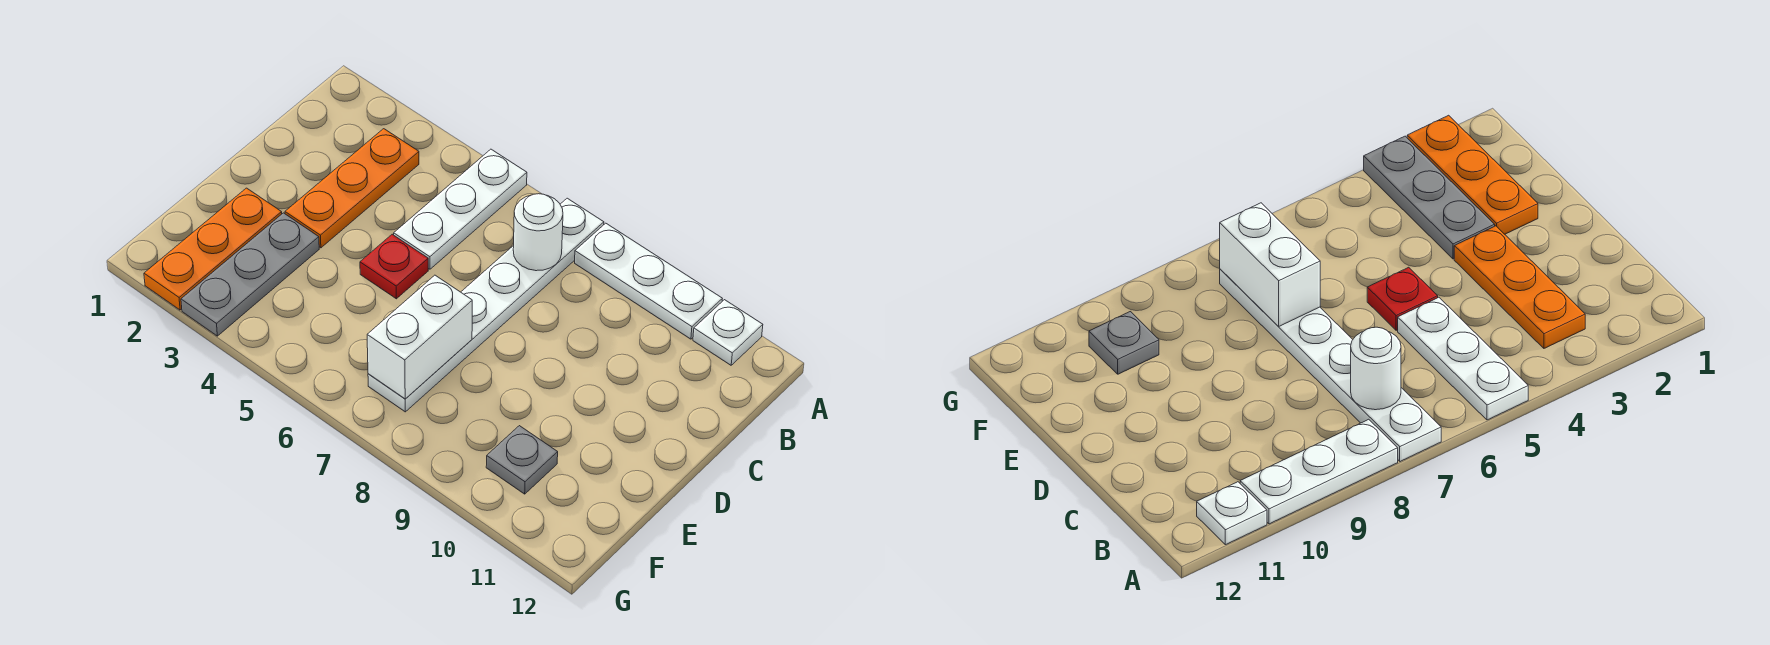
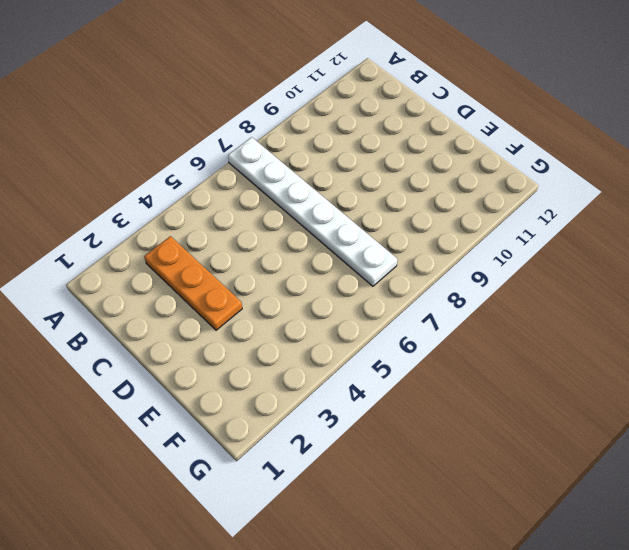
none -> white plate A5:C5 level 1
none -> white plate A8:A10 level 1

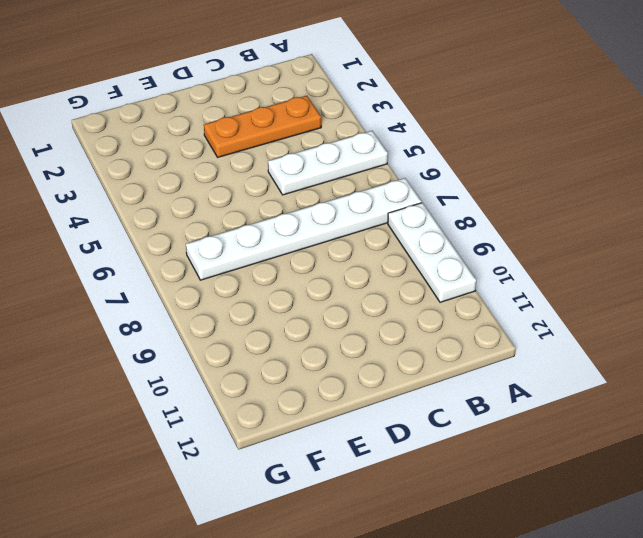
none -> white plate A11 level 1
none -> red plate D5 level 1

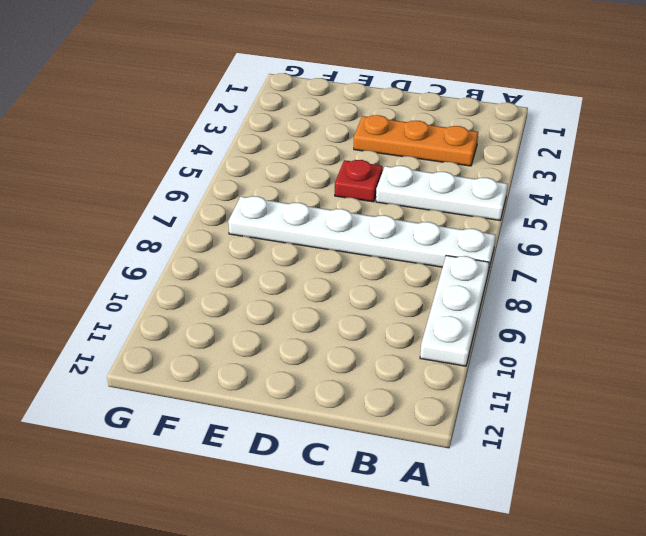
none -> white plate A11 level 1
none -> orange plate E2:G2 level 1

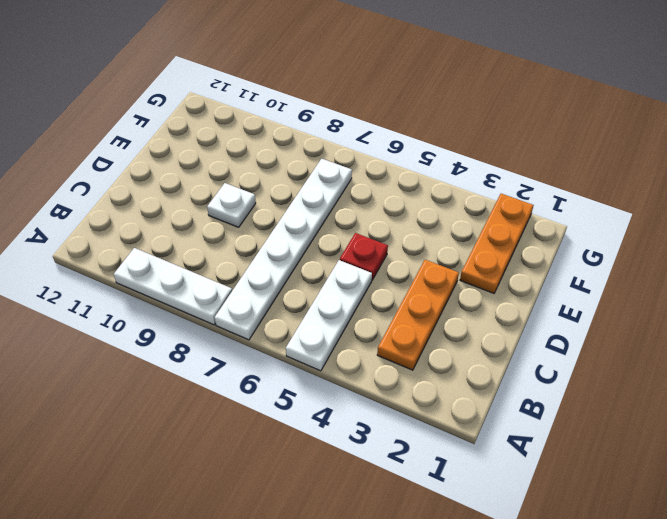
white plate D9 level 1 -> white plate A11 level 1
none -> grey plate E3:G3 level 1
none -> grey plate F10 level 1

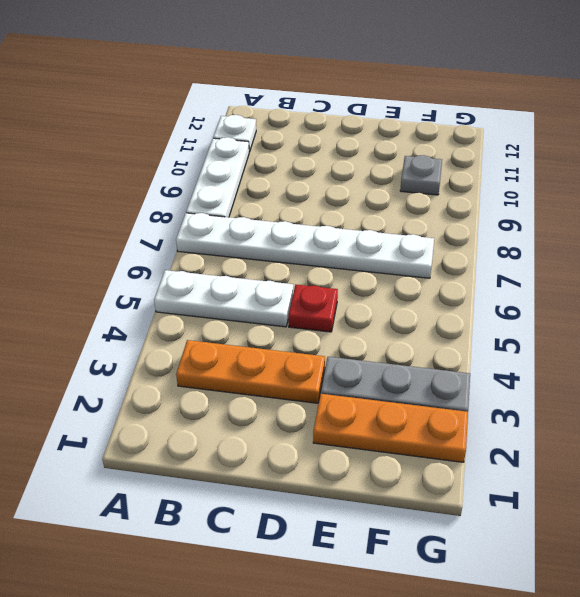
none -> white round brick B7 level 2
none -> white brick E7:F7 level 2

